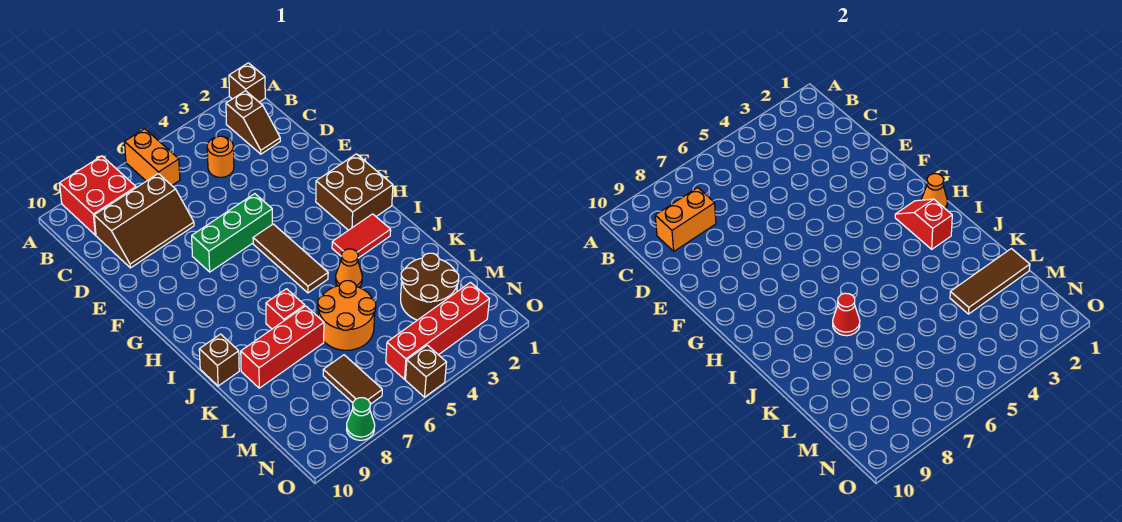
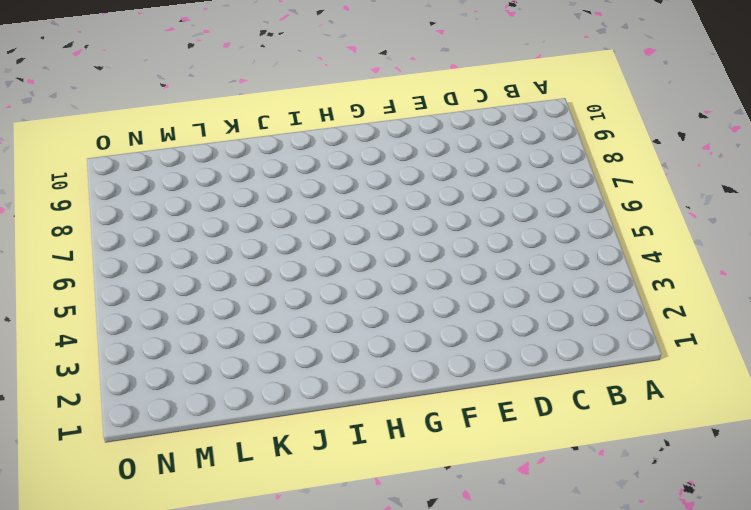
none -> brown brick A1 level 1
none -> orange brick A6:B6 level 1
none -> red brick A8:B9 level 1

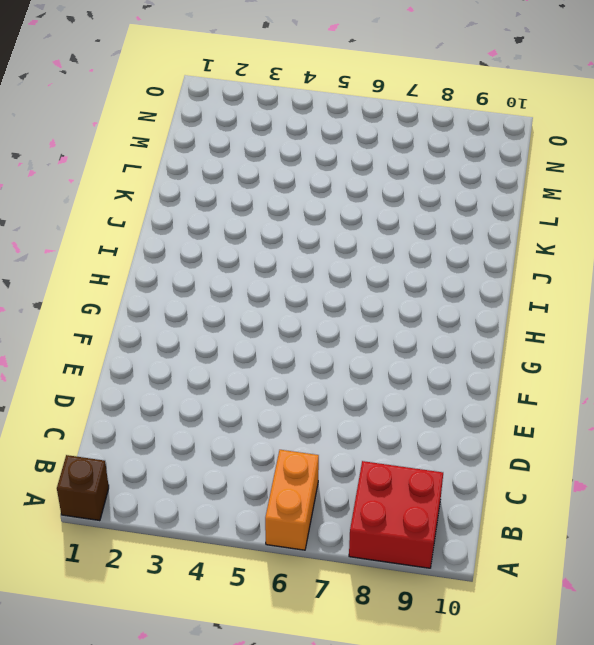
none -> brown slope B2:C2 level 1 top B
none -> orange round brick C4 level 1
none -> brown slope C7:D9 level 1 top C

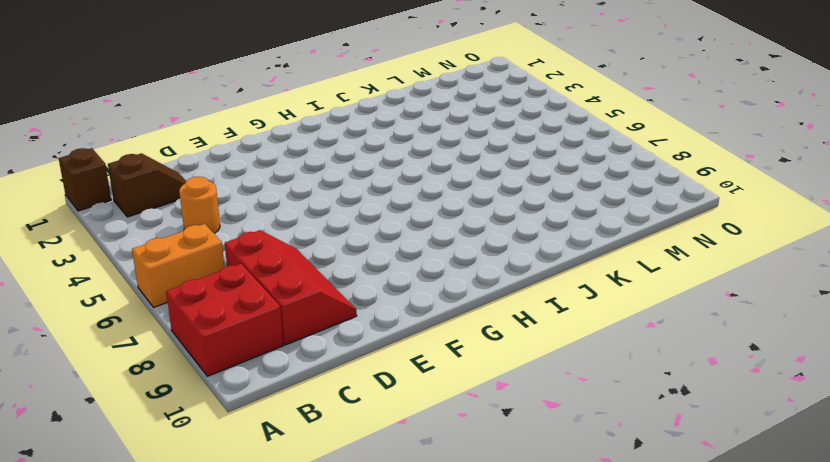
red slope C7:D9 level 1 top C -> brown slope C7:D9 level 1 top C
none -> green brick F5:F7 level 1
none -> brown brick G1:H2 level 1
none -> brown tile G5:I5 level 1

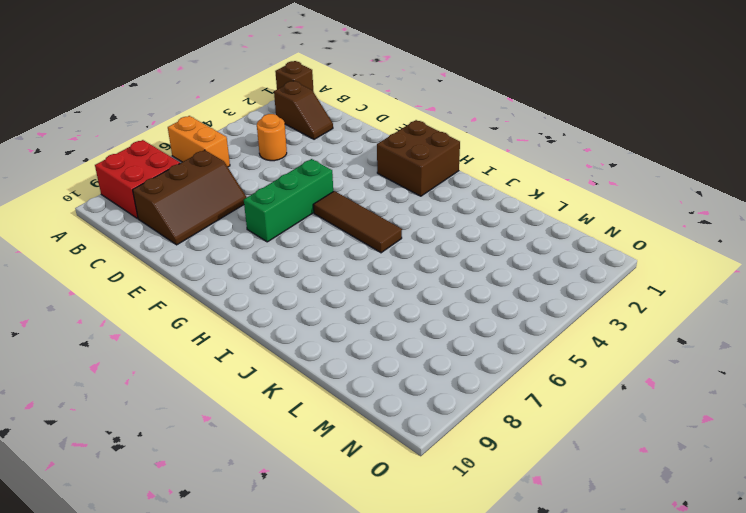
none -> red tile I2:I3 level 1
none -> orange cone J4 level 1
none -> red brick J7 level 1

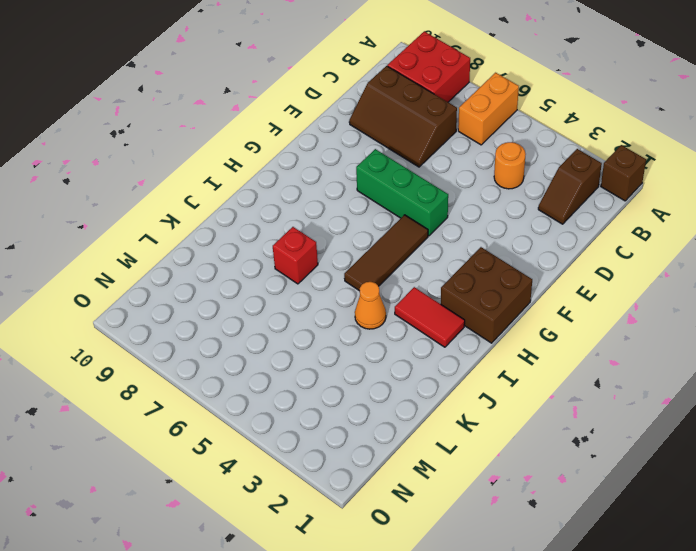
none -> brown brick J10 level 1
none -> orange round brick K5:L6 level 1
none -> red brick K7:K9 level 1

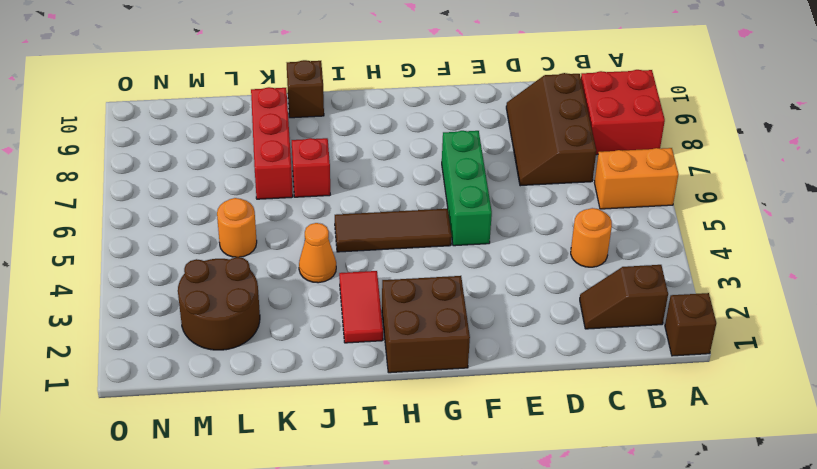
orange round brick L5 level 1 -> orange round brick K5:L6 level 1
none -> brown tile M7:N7 level 1
none -> red brick N2:N5 level 1
none -> brown brick O5 level 1

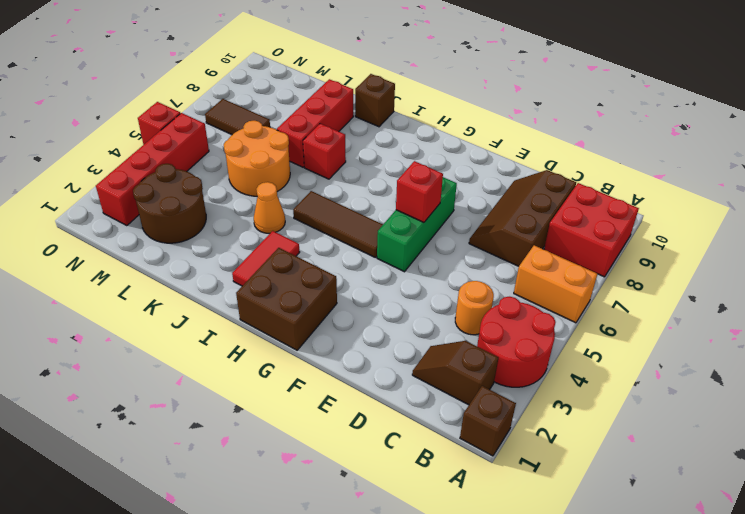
red round brick A3:B4 level 1 -> none
red brick F6 level 2 -> none
red brick O5 level 1 -> brown brick O5 level 1
none -> green cone O8 level 1
none -> orange brick C8:C9 level 2
none -> orange cone H1 level 2

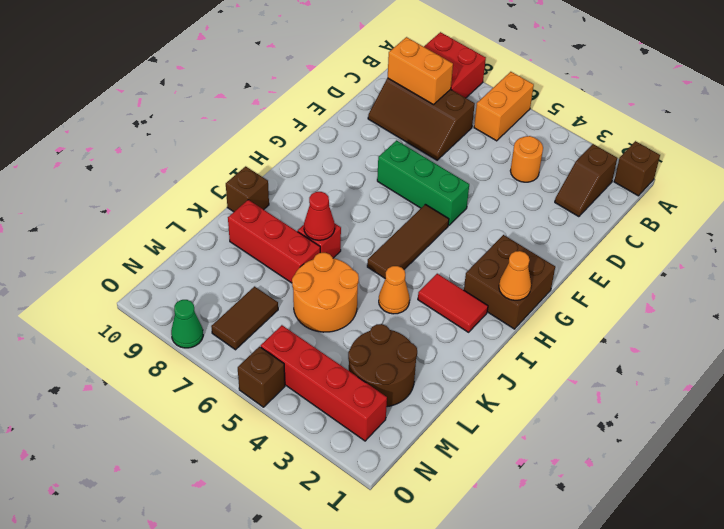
none -> red slope H2:I2 level 2 top I
none -> brown tile L1:L3 level 2

